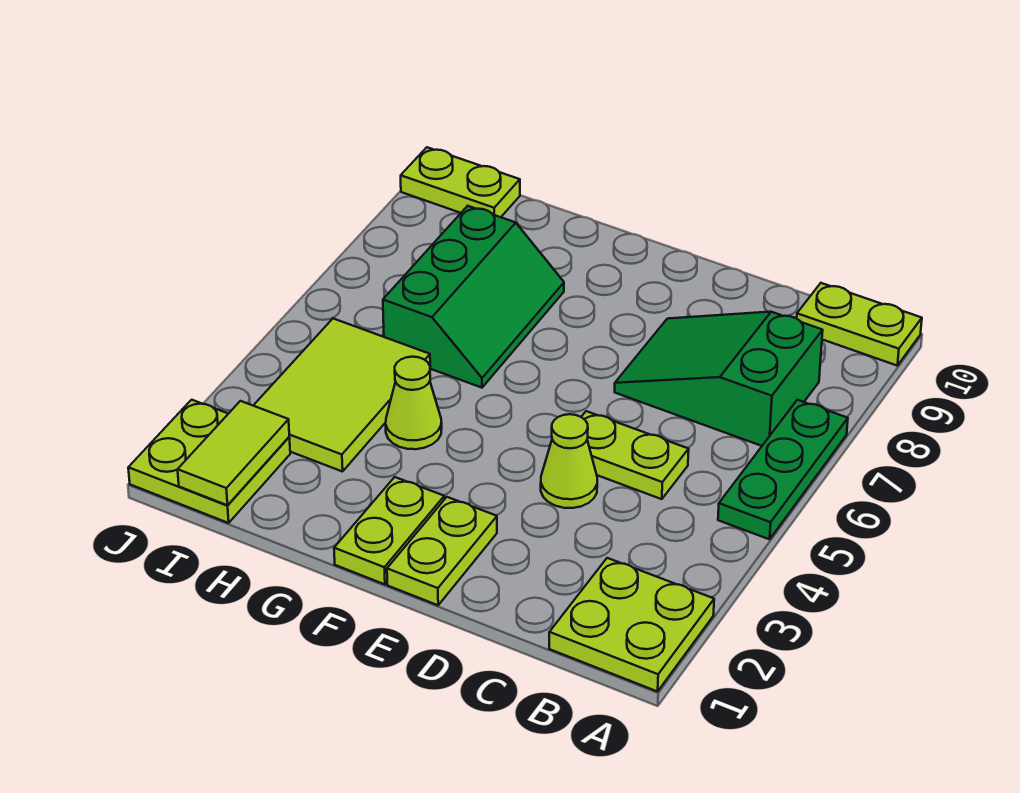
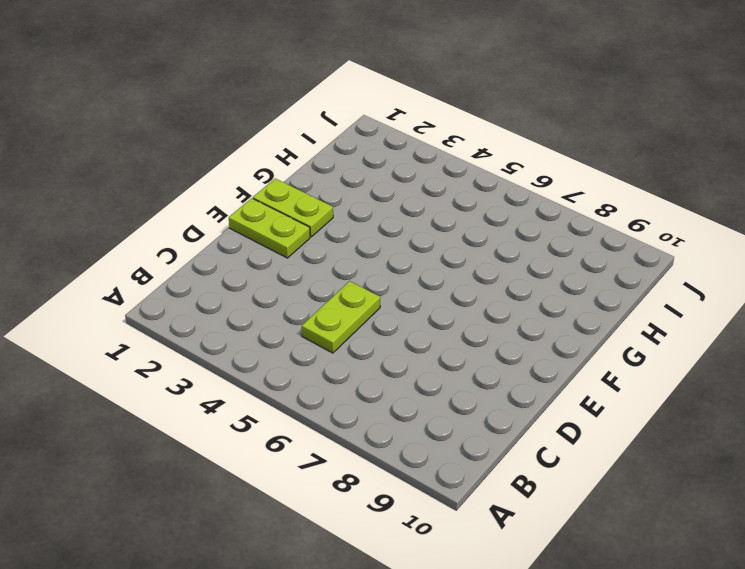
none -> lime plate A1:B2 level 1
none -> green plate A5:A7 level 1
none -> lime plate A10:B10 level 1

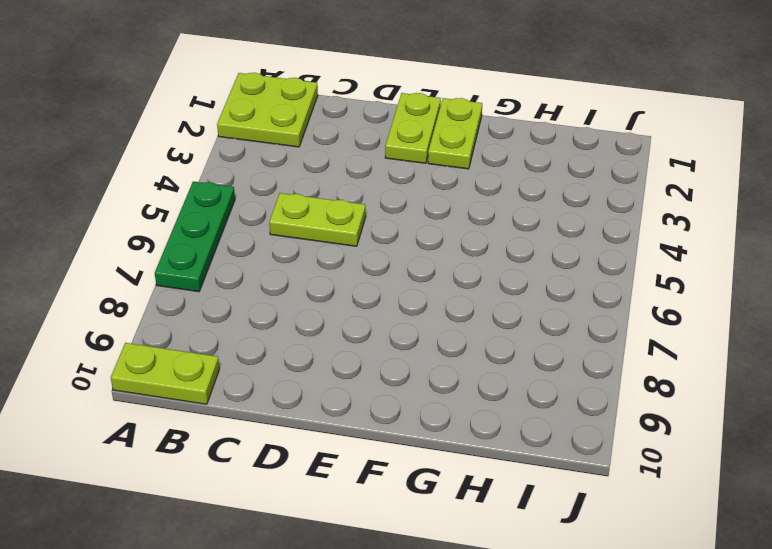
none -> green slope B7:D8 level 1 top B
none -> lime cone D4 level 1
none -> lime cone G4 level 1

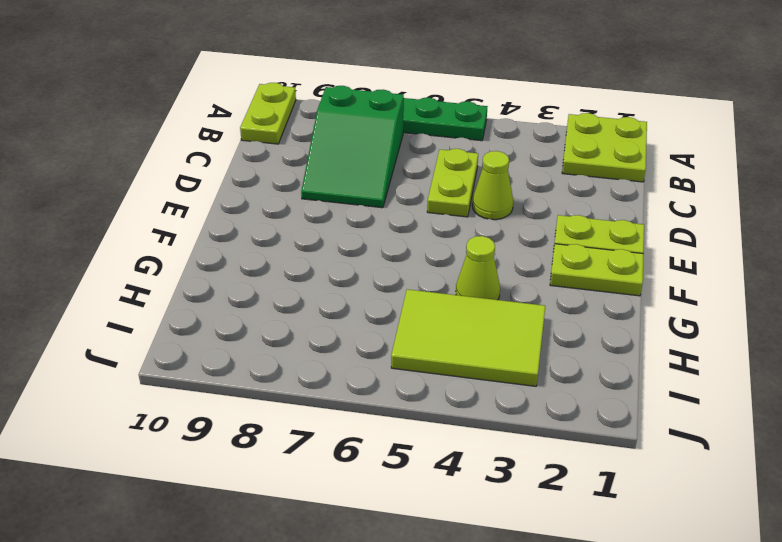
none -> green slope G6:H8 level 1 top H
none -> lime plate I1:J2 level 1
none -> lime plate I10:J10 level 1

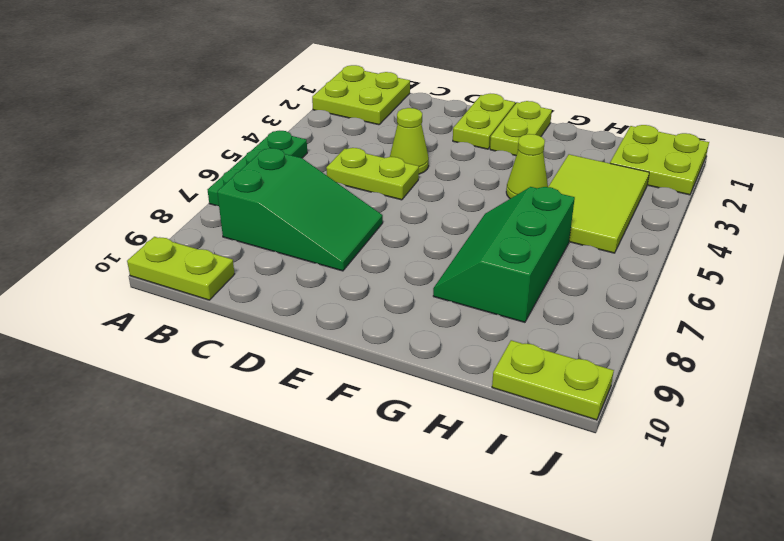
none -> lime tile I1:I2 level 2

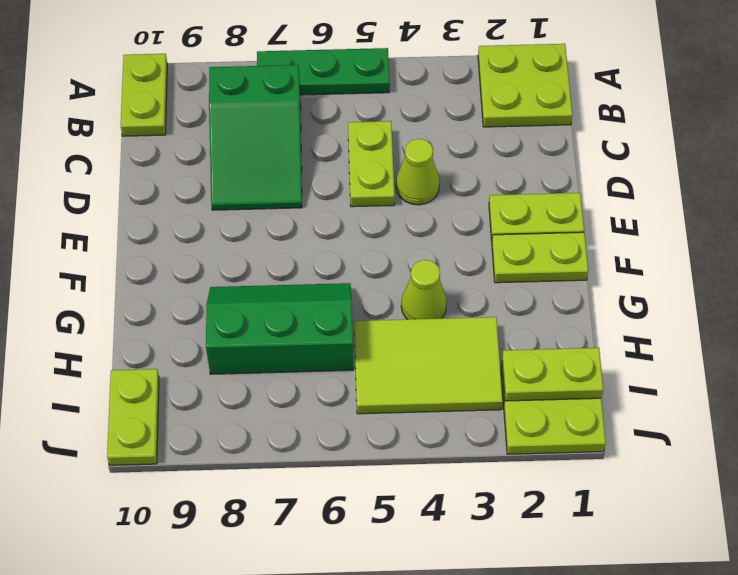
lime plate I1:I2 level 2 -> lime tile I1:I2 level 2

